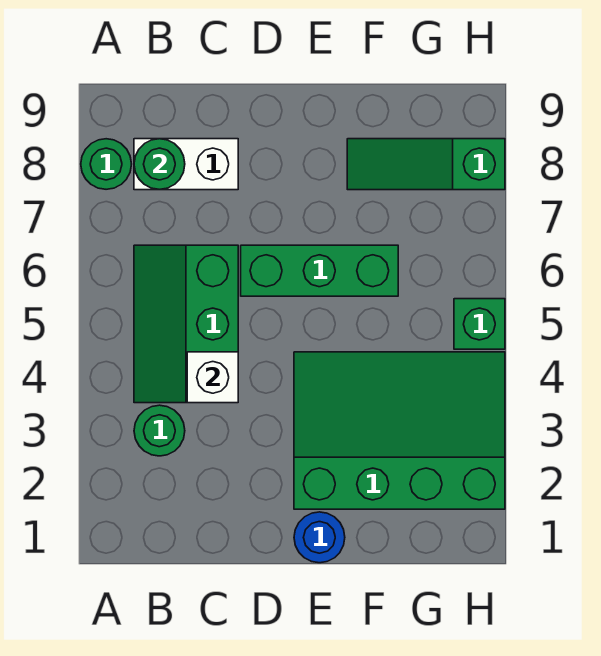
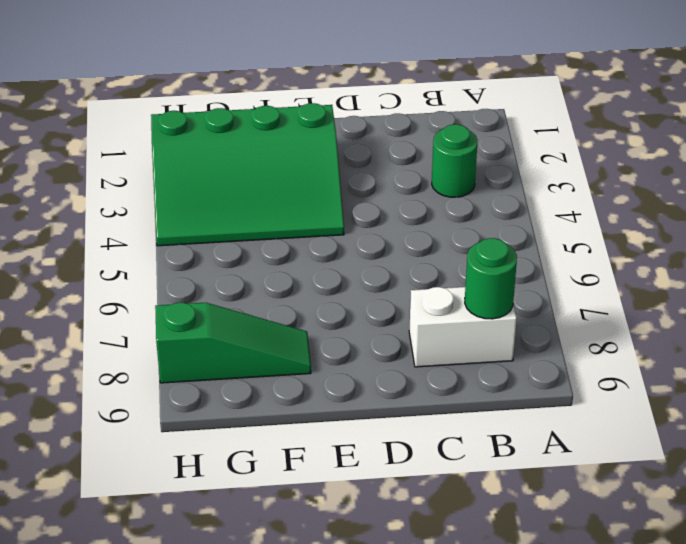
none -> green round brick A8 level 1
none -> green slope B4:C6 level 1 top C

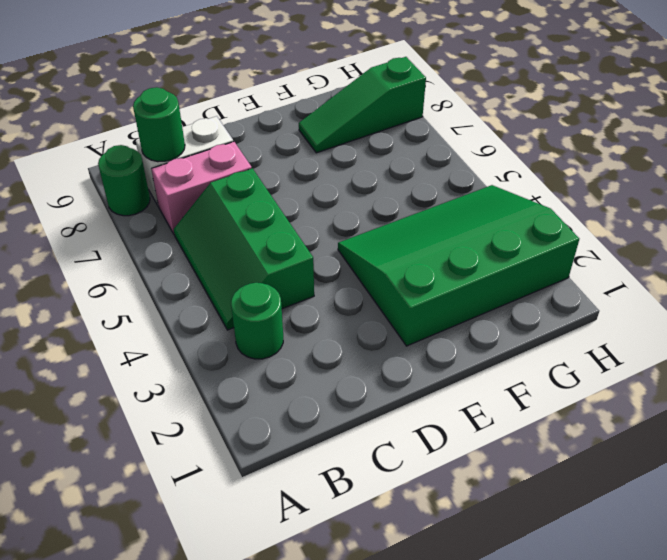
pink brick B7:C7 level 1 -> none
none -> green brick D6:F6 level 1
none -> blue round brick E1 level 1

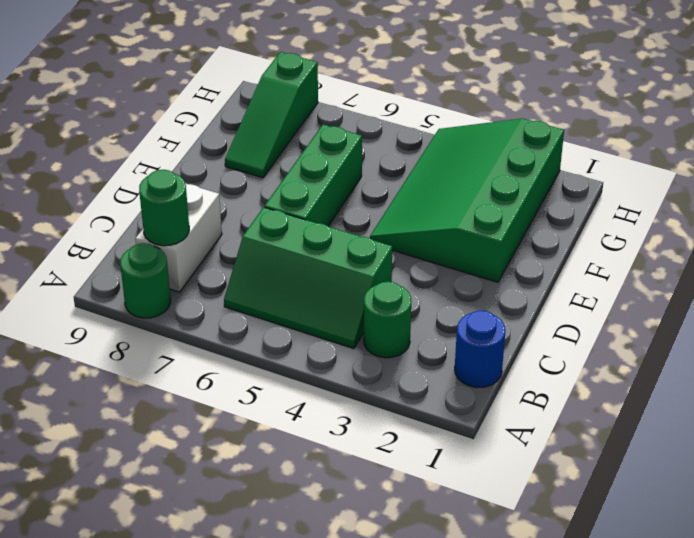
blue round brick B1 level 1 -> blue round brick E1 level 1
none -> green brick H5 level 1
none -> white brick C4 level 2

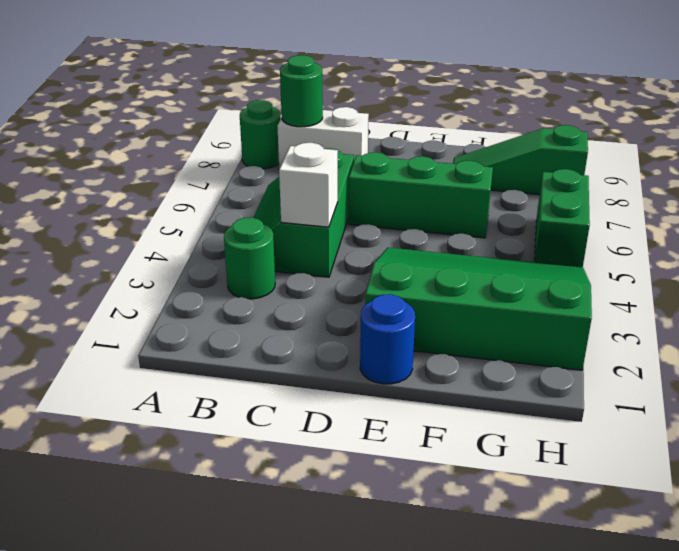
green brick H5:H6 level 1 -> green brick H5 level 1

